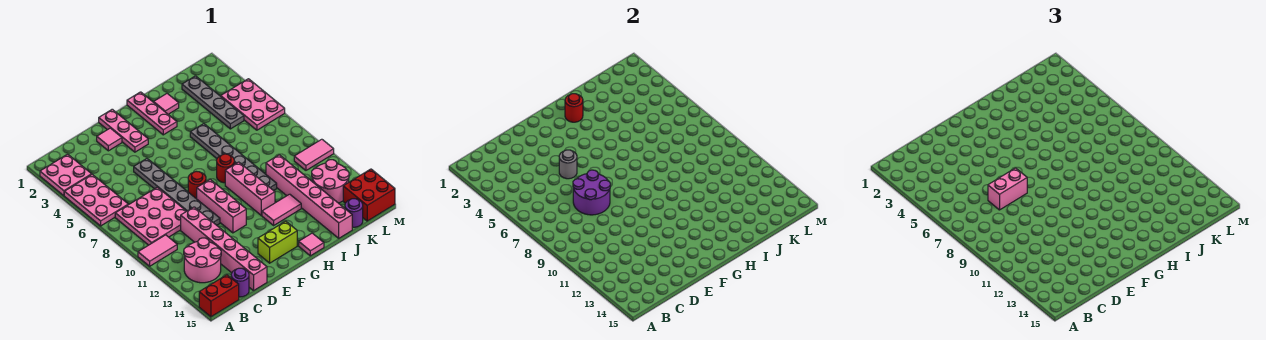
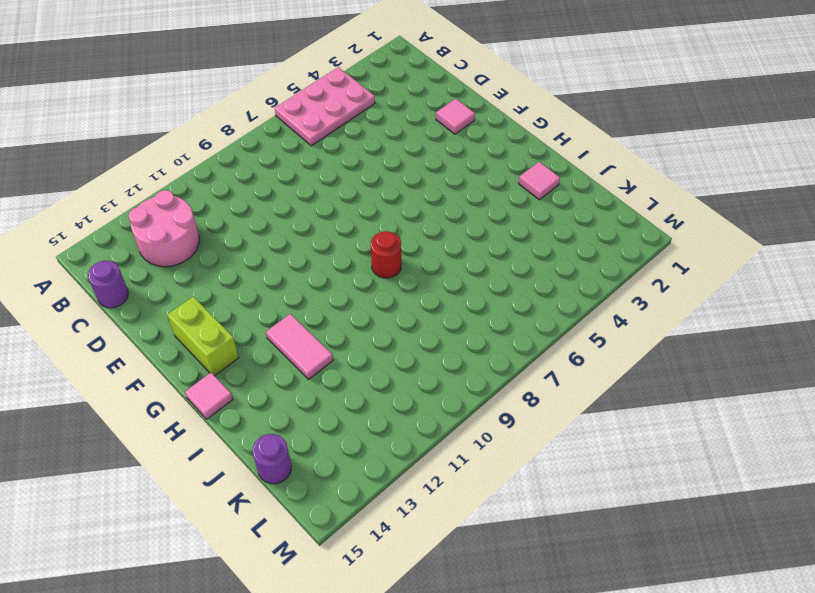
none -> pink plate A2:B3 level 1
none -> pink tile A10:B10 level 1
none -> red brick A15:B15 level 1
none -> pink plate B7:D9 level 1

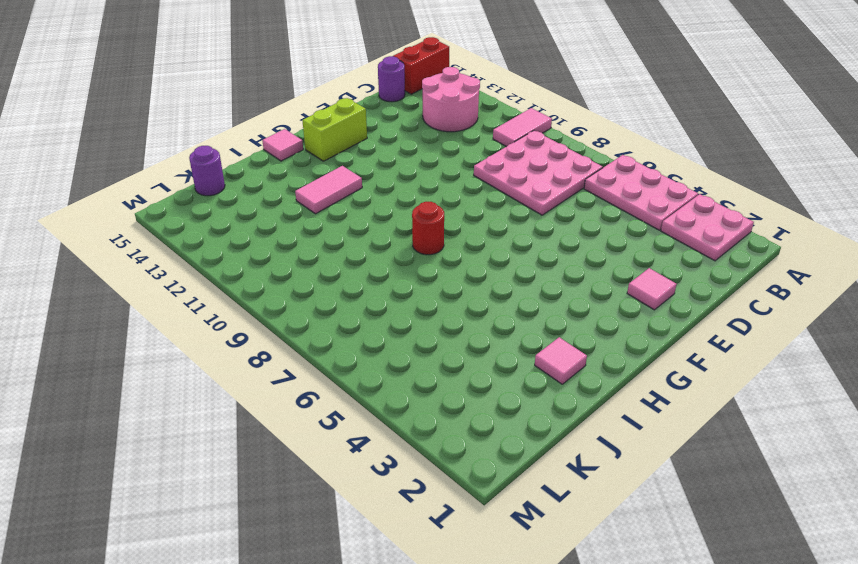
none -> pink brick D10:D15 level 1
none -> grey plate E5:E10 level 1
none -> pink plate F1:F3 level 1
none -> red round brick F8 level 1

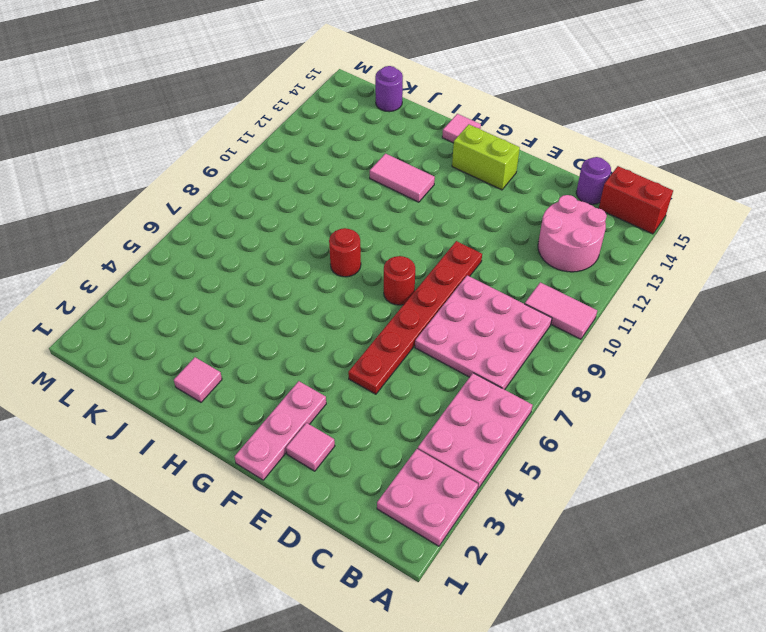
red plate E5:E10 level 1 -> grey plate E5:E10 level 1
none -> pink brick D10:D15 level 1
none -> pink brick F9:F11 level 1
none -> pink plate H1:H3 level 1
none -> pink brick H9:H11 level 1

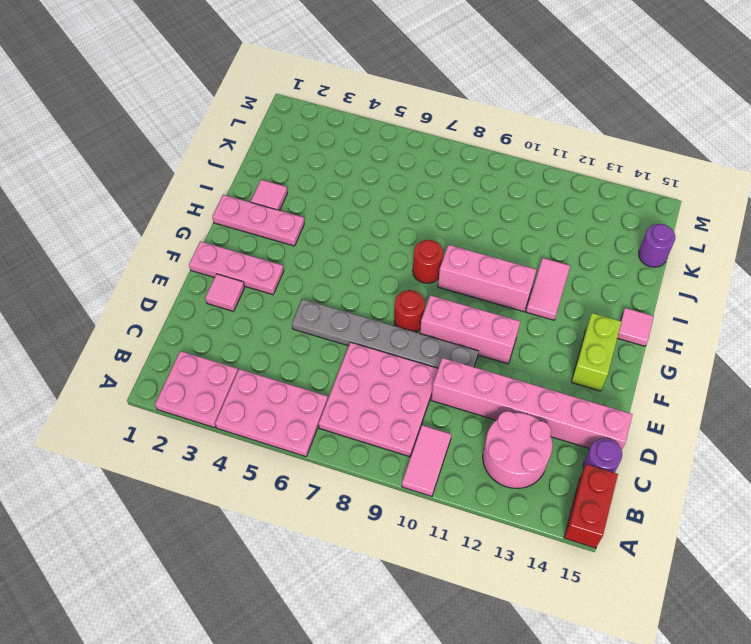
none -> grey plate I5:I10 level 1
none -> pink brick J10:J15 level 1
none -> grey plate K2:K5 level 1
none -> pink round brick K12:L13 level 1

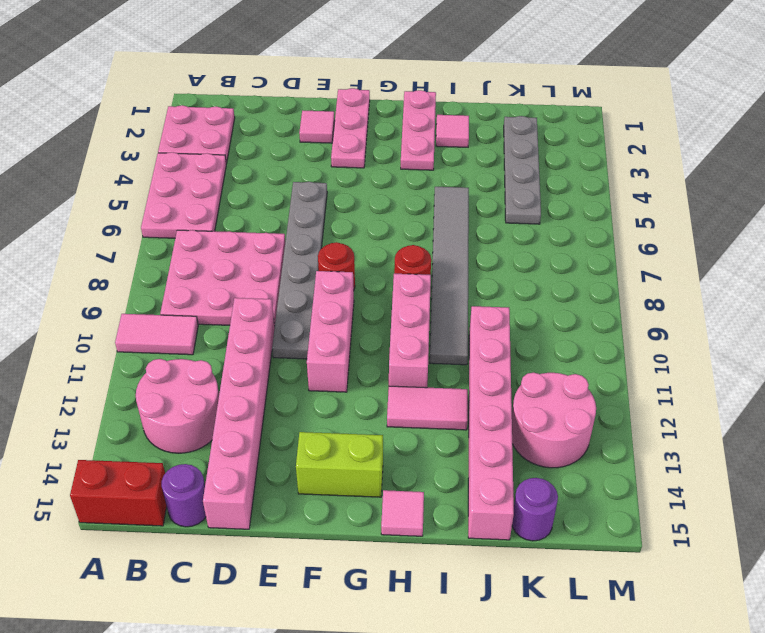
grey tile I5:I10 level 1 -> grey plate I5:I10 level 1
none -> pink plate L4:M6 level 1
none -> pink tile L10:M10 level 1
none -> red brick L14:M15 level 1
none -> purple round brick D7:E8 level 2

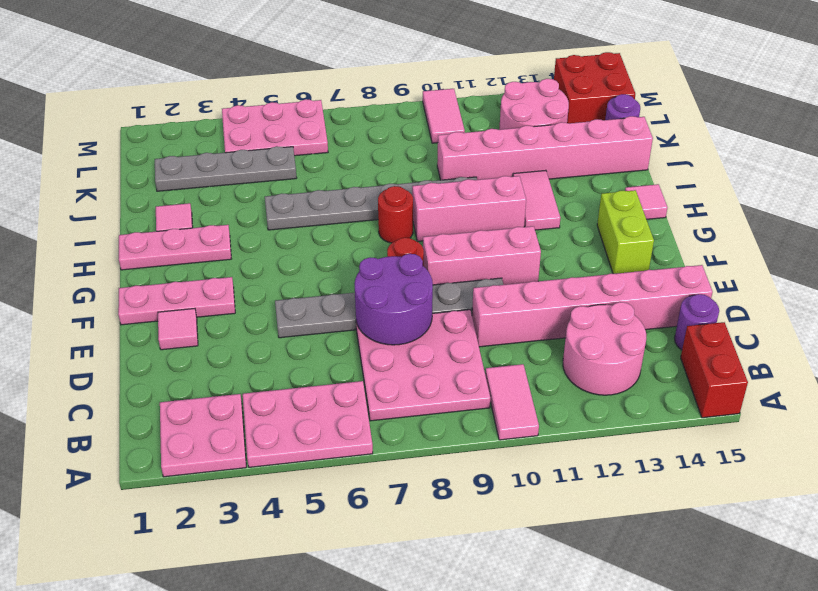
none -> grey round brick E5 level 2
none -> red round brick H2 level 2
none -> pink brick D7:E7 level 3

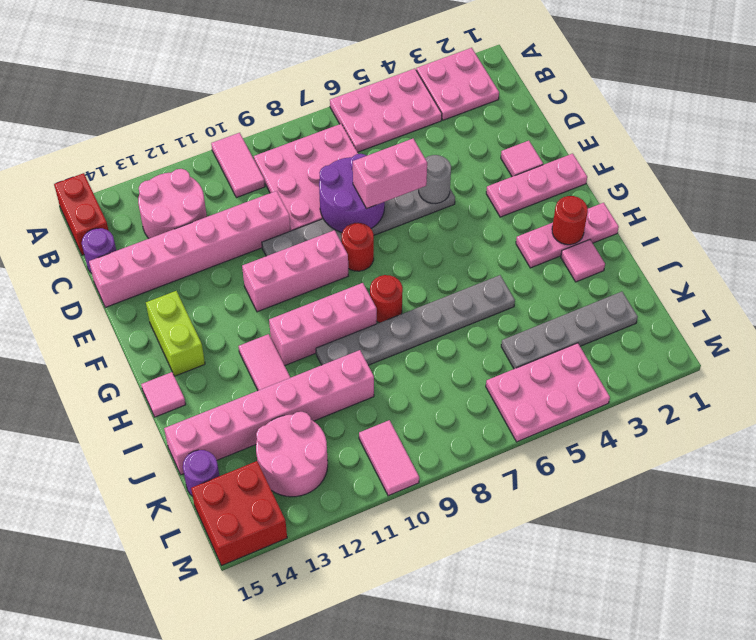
pink brick E6:E7 level 3 -> pink brick D7:E7 level 3

